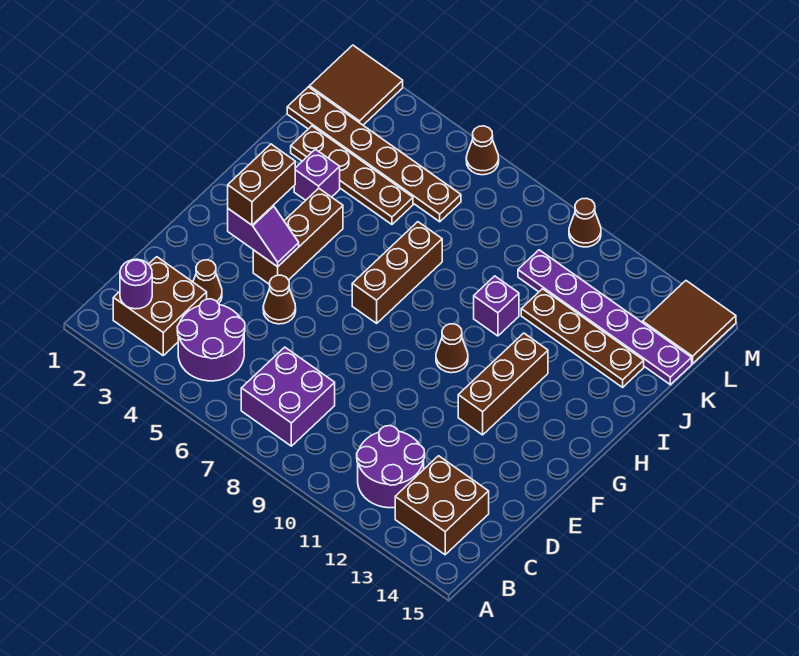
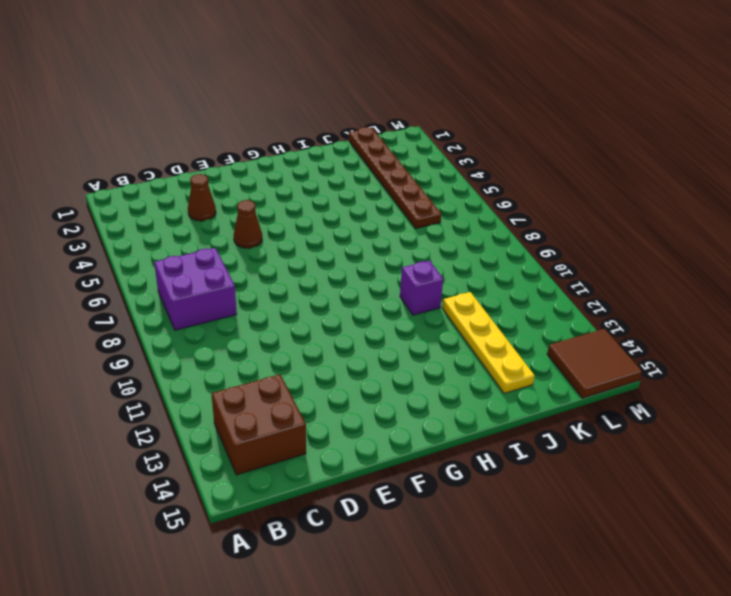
yellow plate J11:J14 level 1 -> brown plate J11:J14 level 1
none -> brown brick B2:C3 level 1
none -> purple round brick B4:C5 level 1
none -> purple round brick B11:C12 level 1

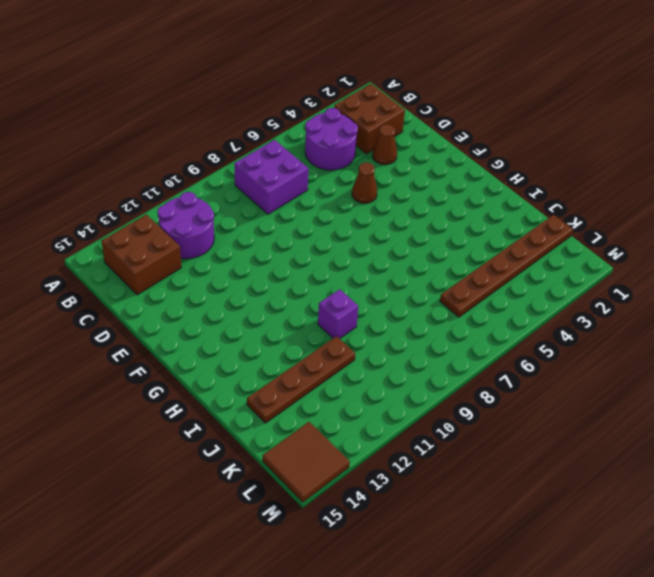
none -> brown brick F4:H4 level 1
none -> brown brick F12:H12 level 1
none -> brown brick G7:I7 level 1

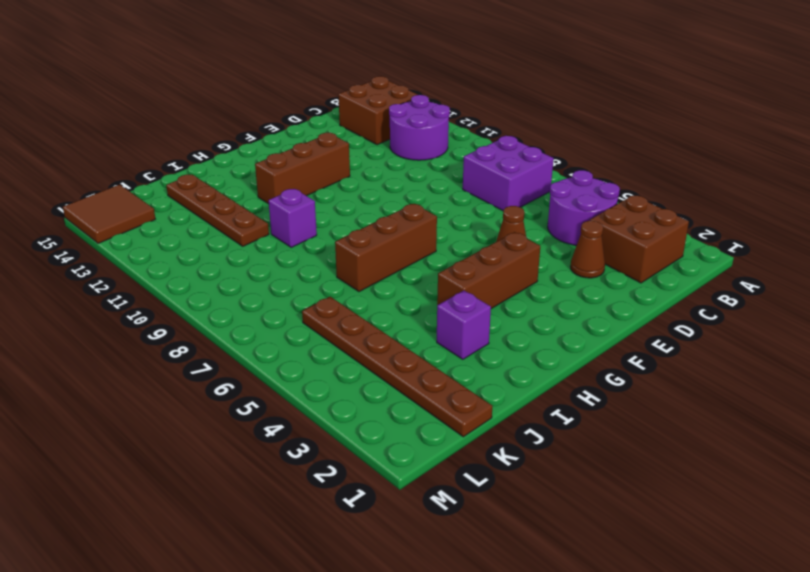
none -> brown cone G10 level 1
none -> brown plate J2:J5 level 1
none -> purple plate K10:K15 level 1

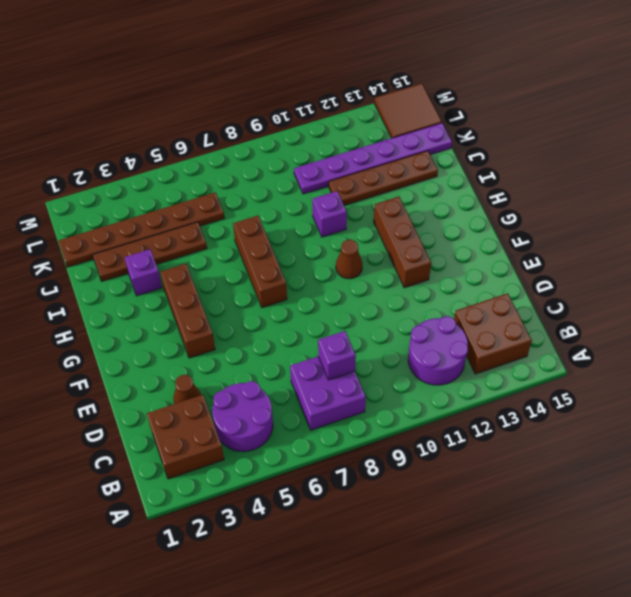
purple brick C8 level 2 -> none
none -> brown cone E5 level 1
none -> brown tile L1:M2 level 1
none -> brown cone M6 level 1

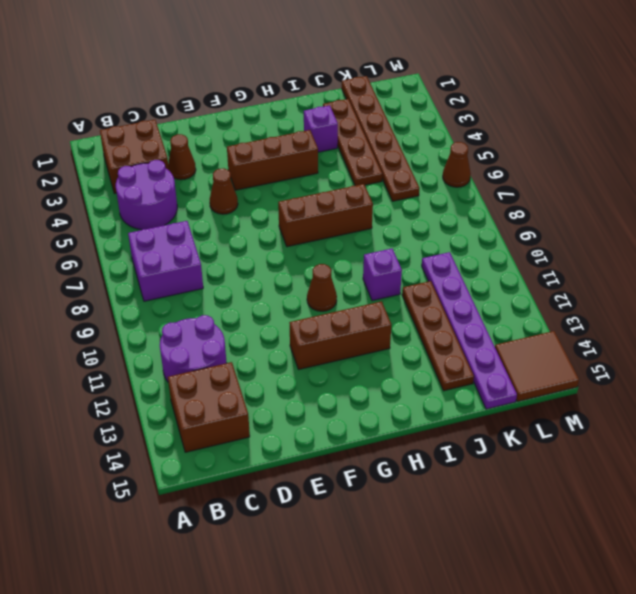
none -> brown tile L1:M2 level 1
none -> brown cone M10 level 1
none -> purple round brick B2 level 2

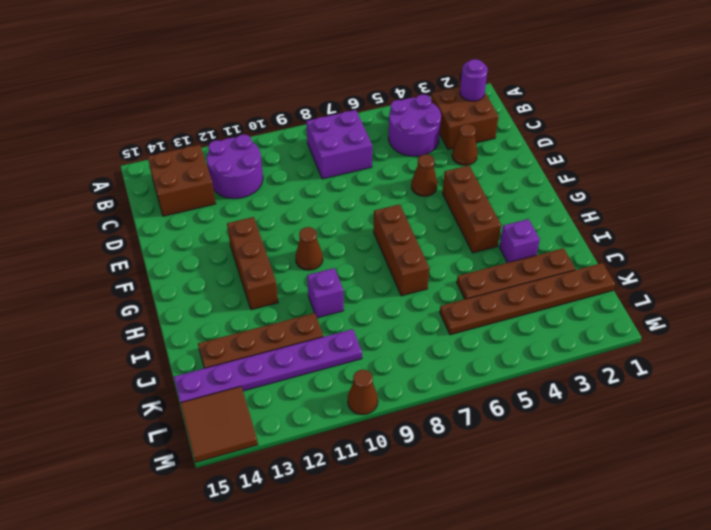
none -> brown tile L1:M2 level 1
none -> brown cone M6 level 1
none -> purple slope F3:F4 level 2 top 3

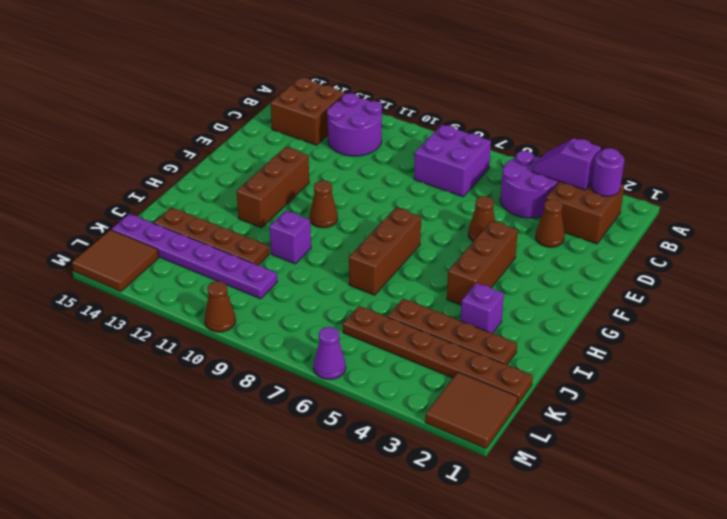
purple slope B3:B4 level 2 top 3 -> purple slope F3:F4 level 2 top 3
purple cone M6 level 1 -> brown cone M6 level 1
none -> brown brick F3:G3 level 3

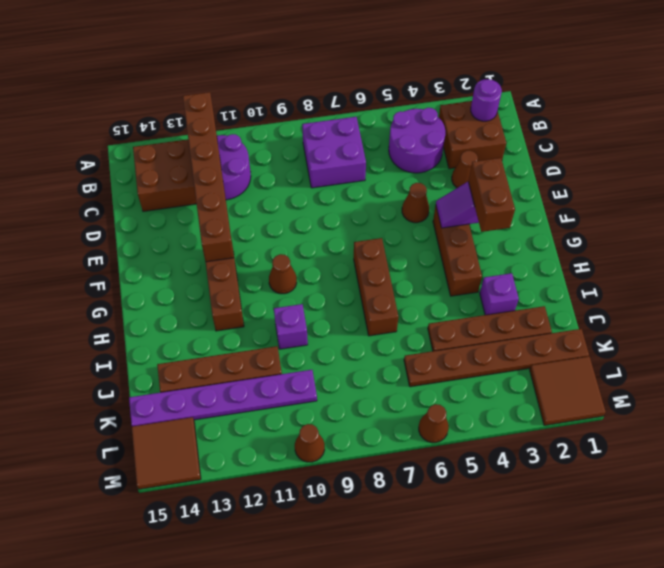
brown brick A12:F12 level 2 -> none

